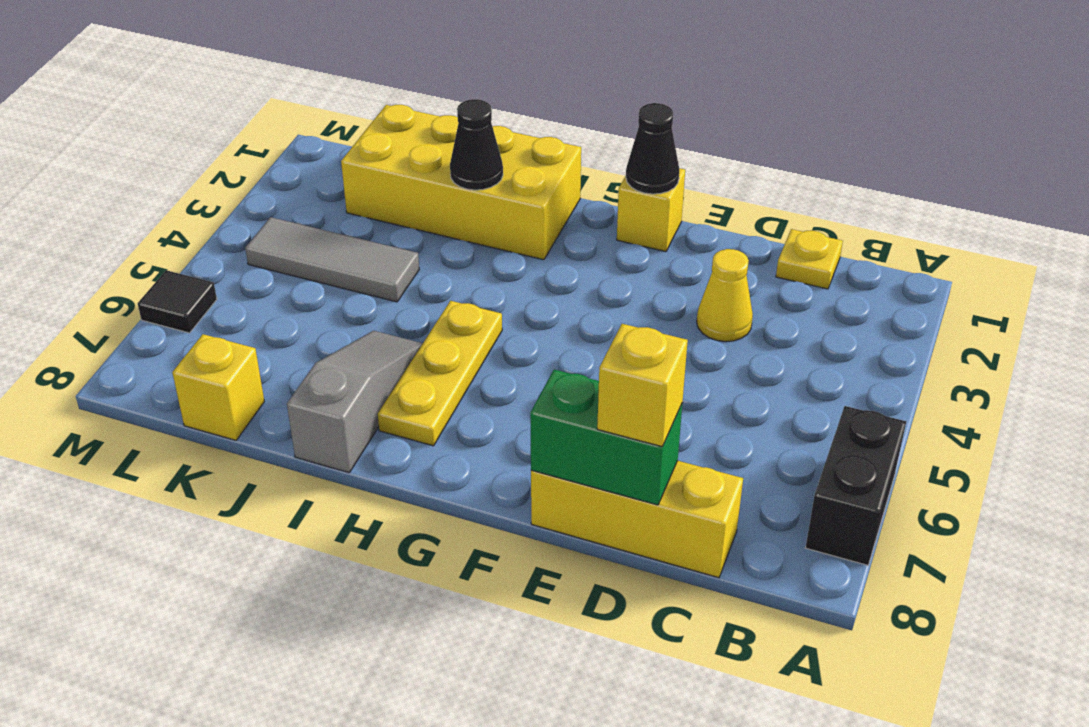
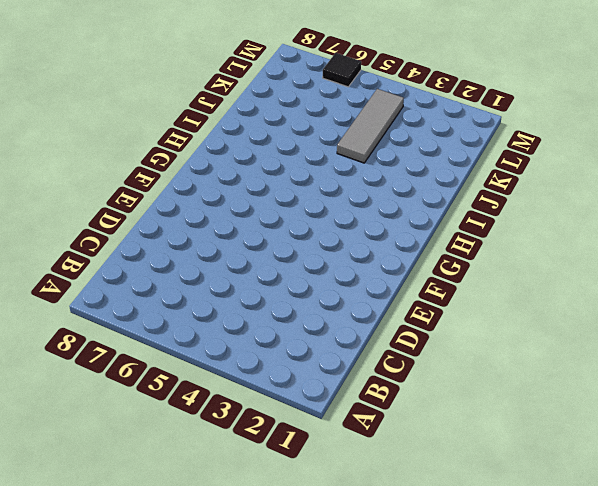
none -> black brick A6:A7 level 1
none -> yellow plate C1 level 1
none -> yellow brick C8:E8 level 1

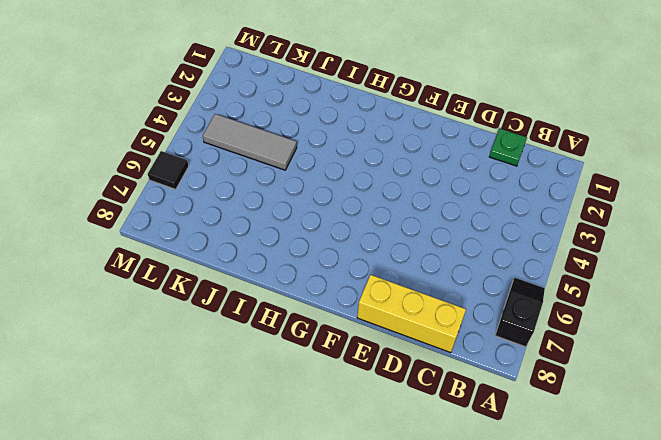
black slope A6:A7 level 1 top 7 -> black brick A6:A7 level 1
green plate C1 level 1 -> yellow plate C1 level 1
none -> yellow cone D3 level 1
none -> yellow brick F1 level 1
none -> yellow brick H1:K2 level 1

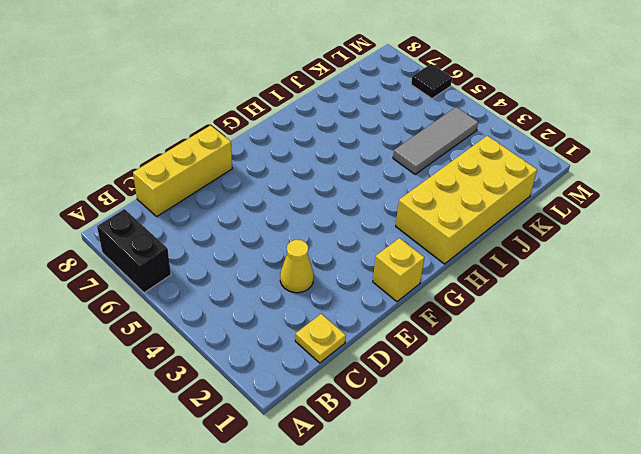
none -> yellow plate H5:H7 level 1
none -> grey slope I6:I8 level 1 top 8
none -> yellow brick K8 level 1

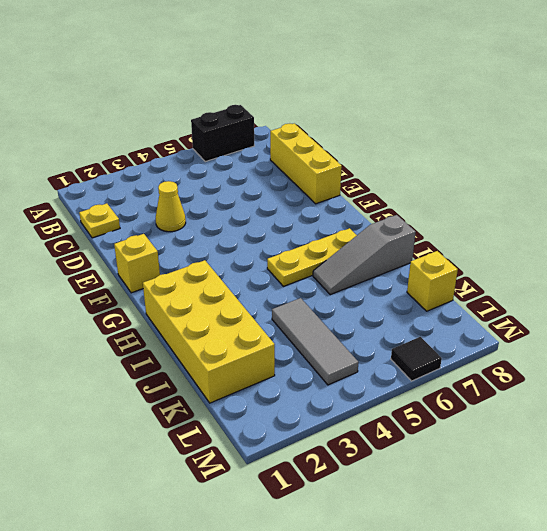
none -> green brick D8:E8 level 2
none -> black cone F1 level 2
none -> black cone I2 level 2

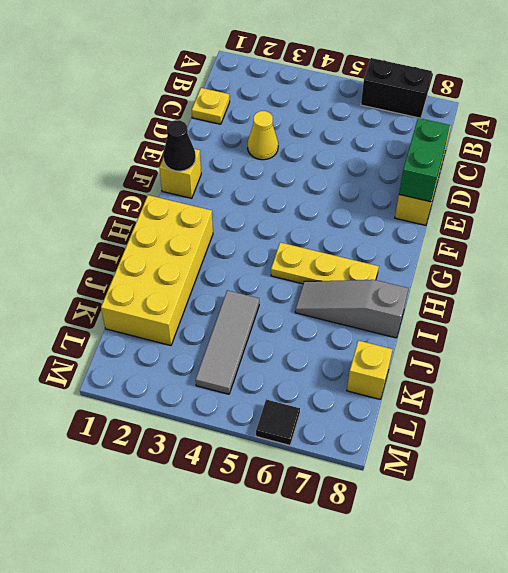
none -> black cone I2 level 2
none -> yellow brick D8 level 3

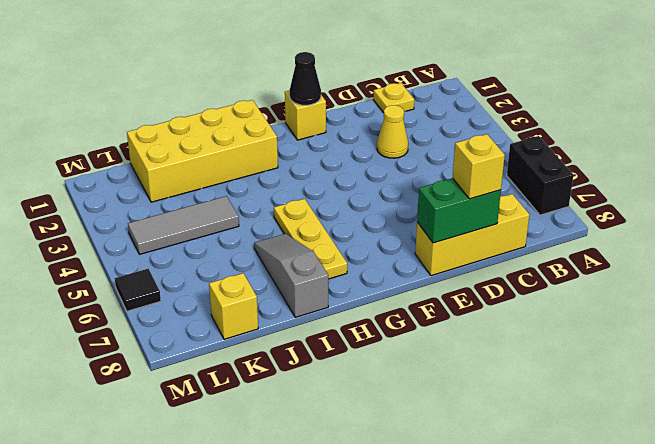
none -> black cone I2 level 2

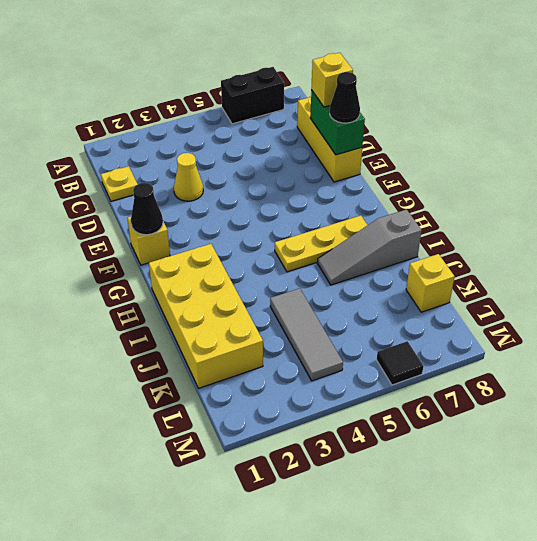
black cone E8 level 3 -> black cone I2 level 2

